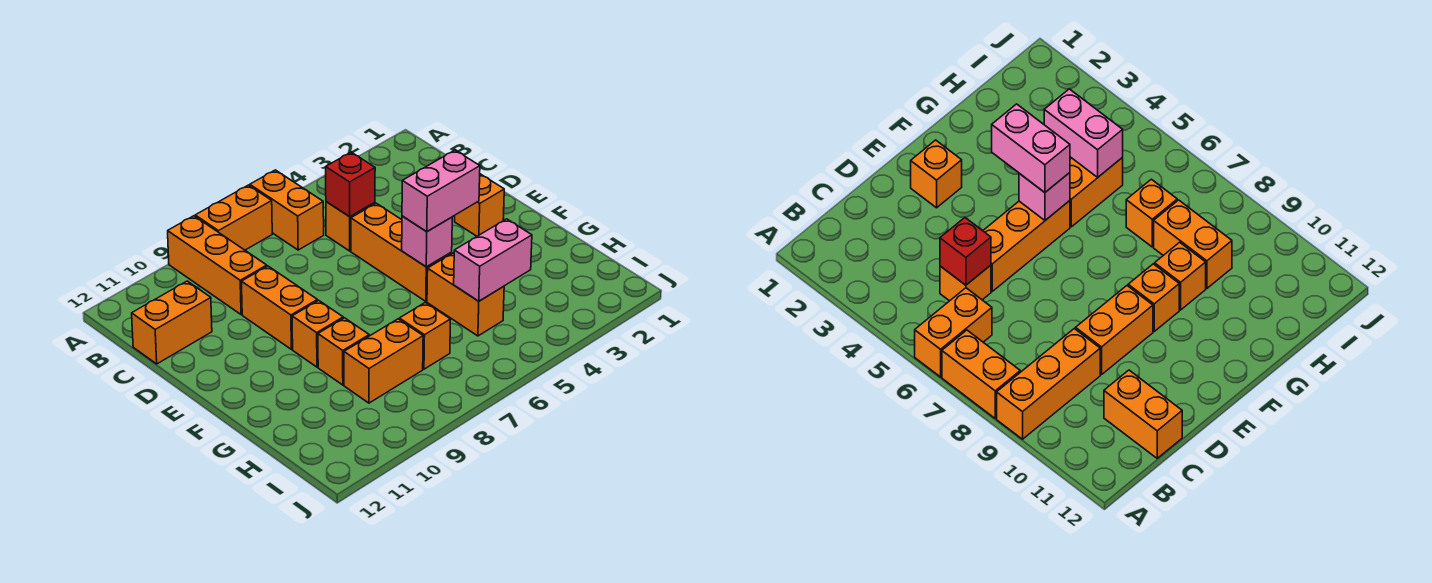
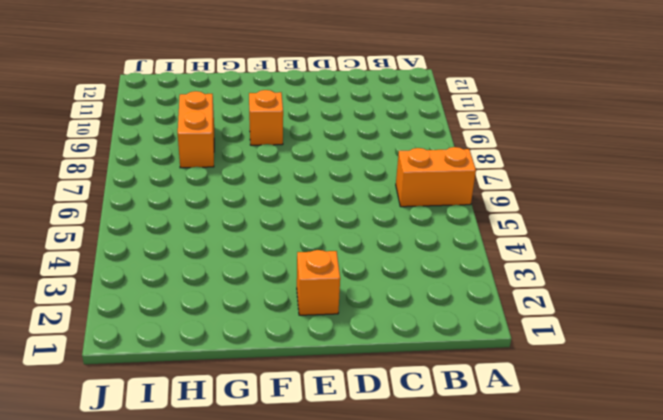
none -> orange brick A7:A8 level 1
none -> orange brick A9:C9 level 1
none -> orange brick C5 level 1

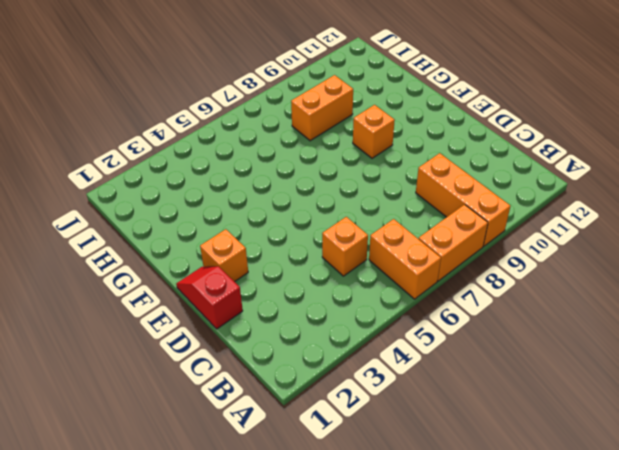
red slope D1:E1 level 1 top D -> none
none -> orange brick C11:C12 level 1
none -> orange brick D5:F5 level 1
none -> orange brick D9:E9 level 1

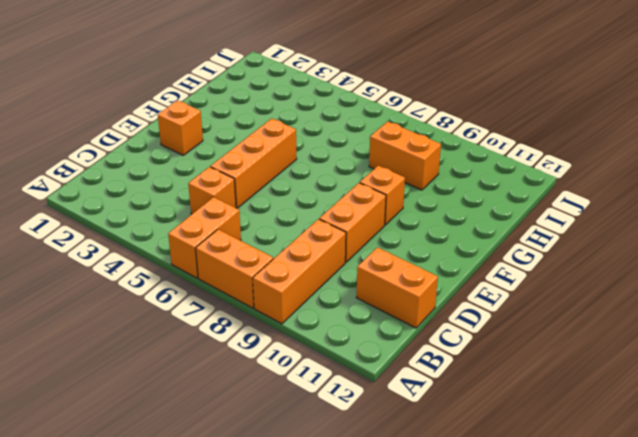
none -> orange brick G5:H5 level 1
none -> orange brick G9 level 1
none -> orange brick H7 level 1

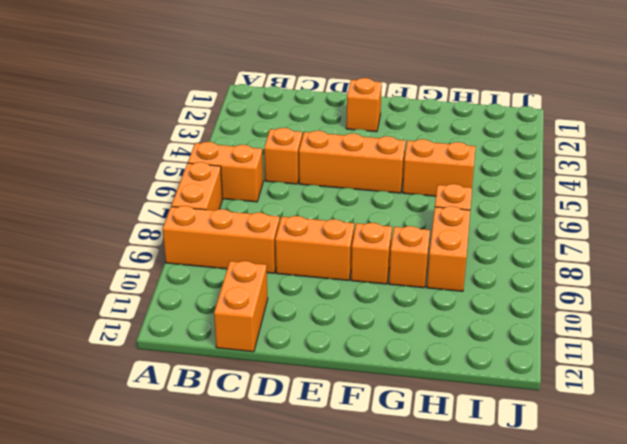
none -> red brick C5 level 2
none -> pink brick F5 level 2
none -> pink brick H4:H5 level 2

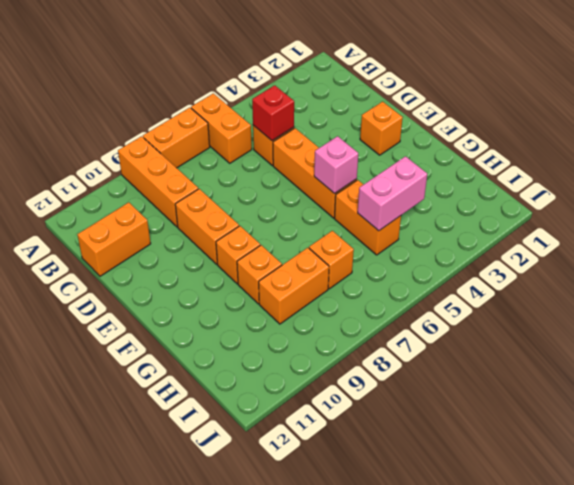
none -> pink brick F4:F5 level 3

